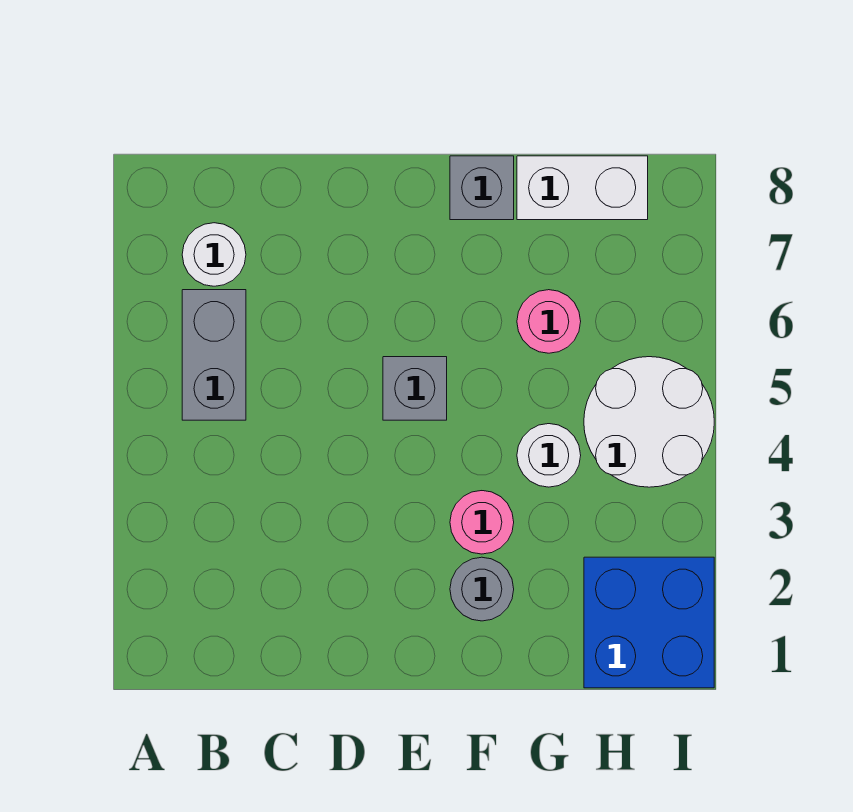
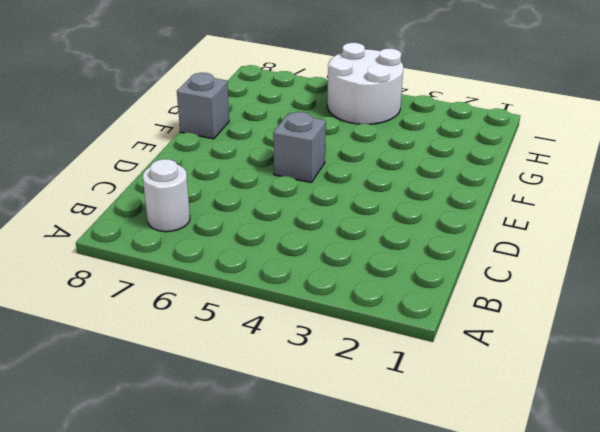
none -> grey brick B5:B6 level 1
none -> grey round brick F2 level 1

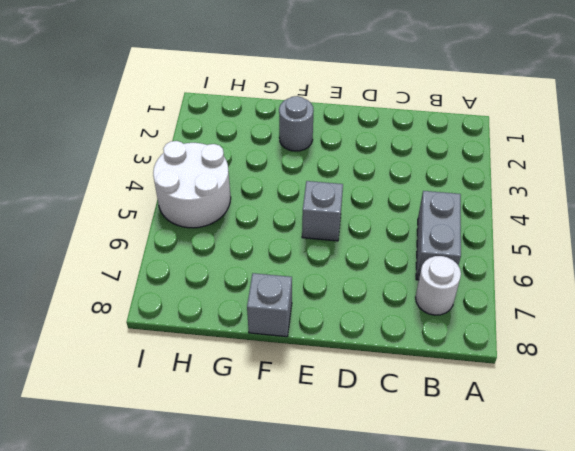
none -> pink round brick F3 level 1
none -> white round brick G4 level 1

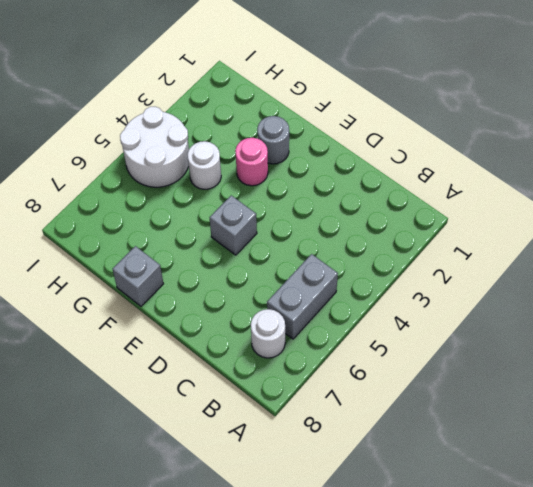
none -> pink round brick G6 level 1
none -> white brick G8:H8 level 1

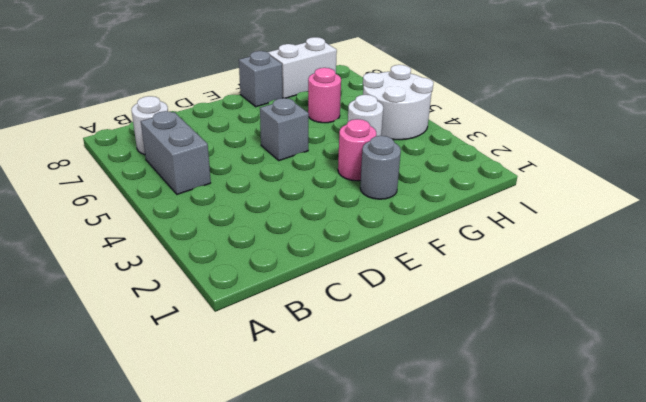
none -> blue brick H1:I2 level 1

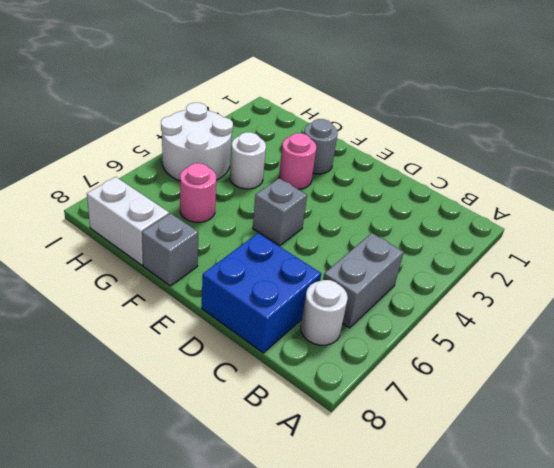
blue brick C7:D8 level 1 -> blue brick H1:I2 level 1

